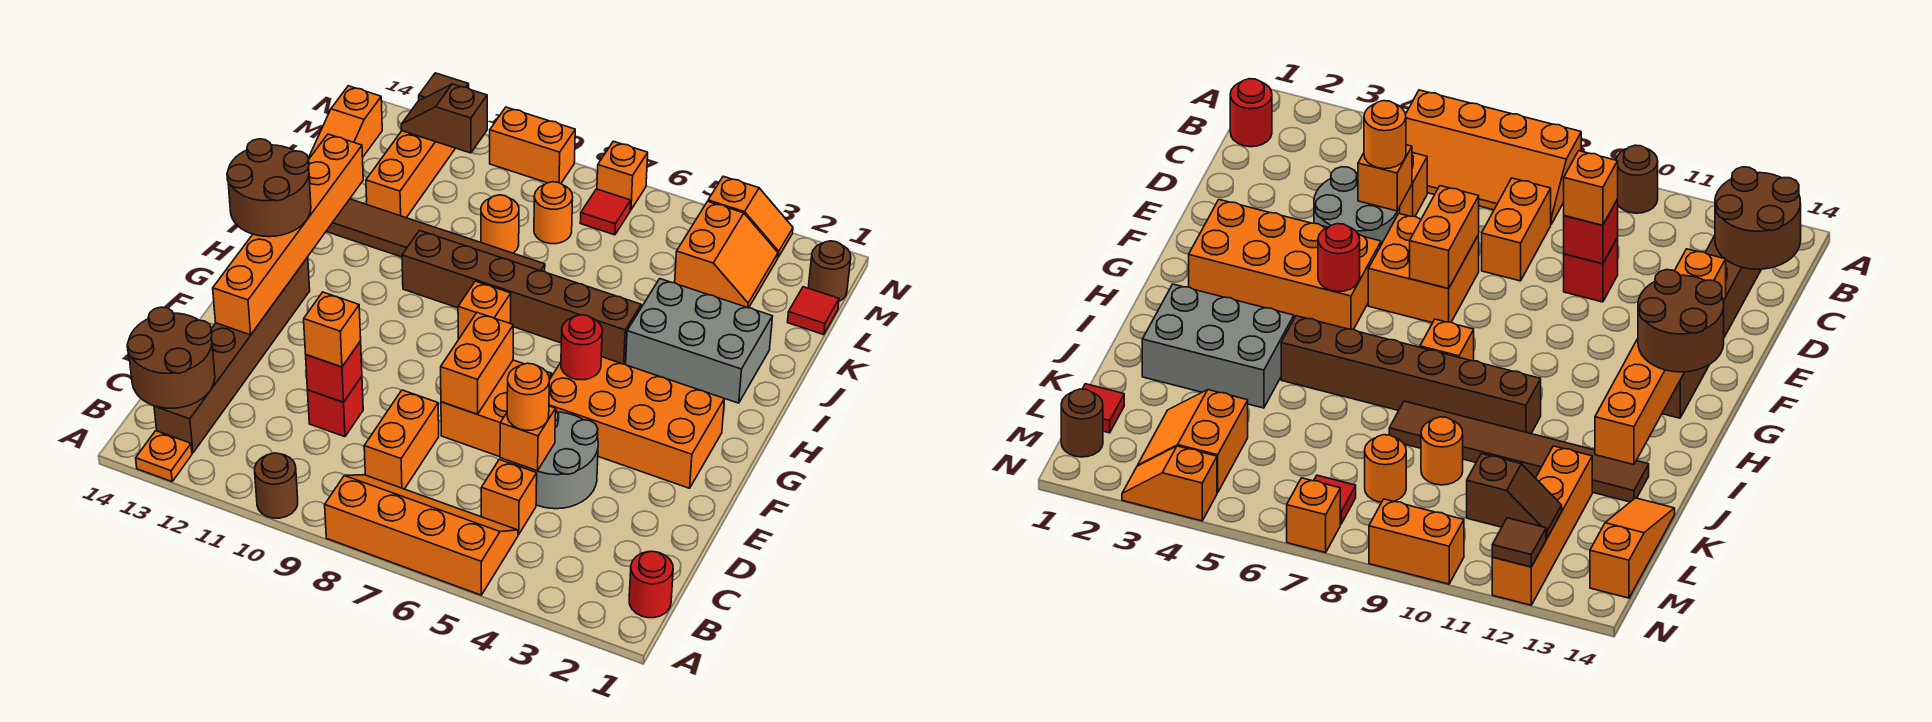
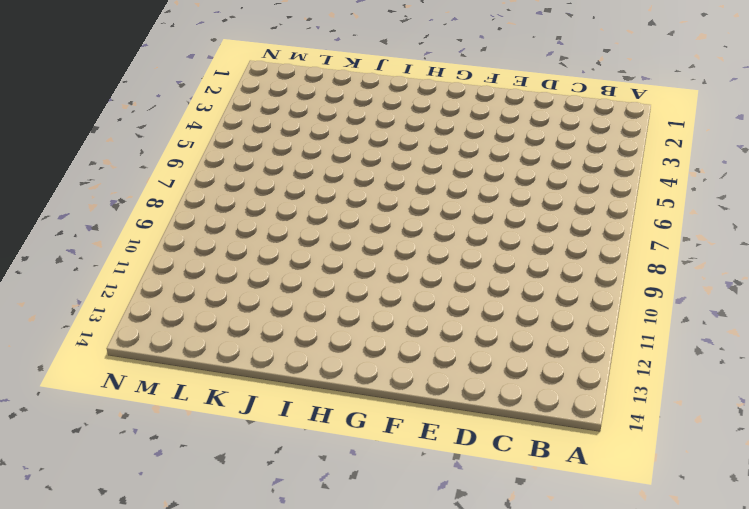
none -> orange slope A5:B8 level 1 top A
none -> brown round brick A10 level 1
none -> orange plate A13 level 1
none -> red round brick B1 level 1

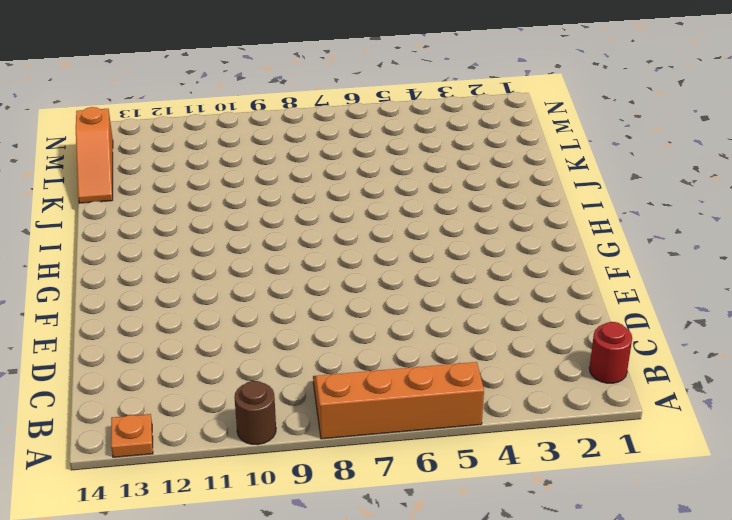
none -> brown brick B13:G13 level 1
none -> orange brick C5 level 1
none -> orange brick C8:D8 level 1
none -> grey round brick D4:E5 level 1

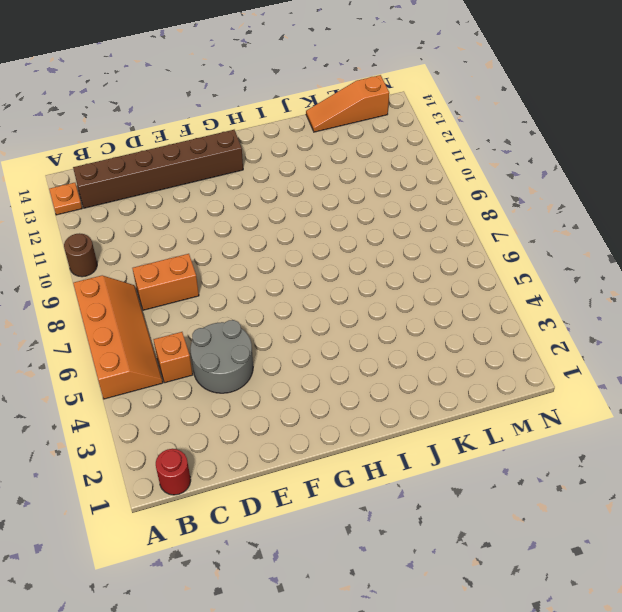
none -> red brick D10 level 1
none -> orange brick E6:F7 level 1
none -> orange brick F2:G5 level 1
none -> orange brick H8 level 1

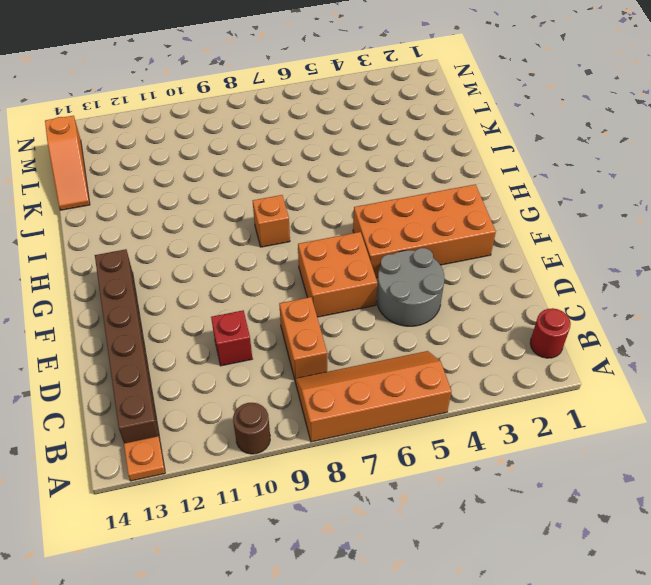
none -> orange brick C5 level 1
none -> grey brick I2:J4 level 1
none -> brown brick I5:I10 level 1
none -> brown tile J8:J13 level 1

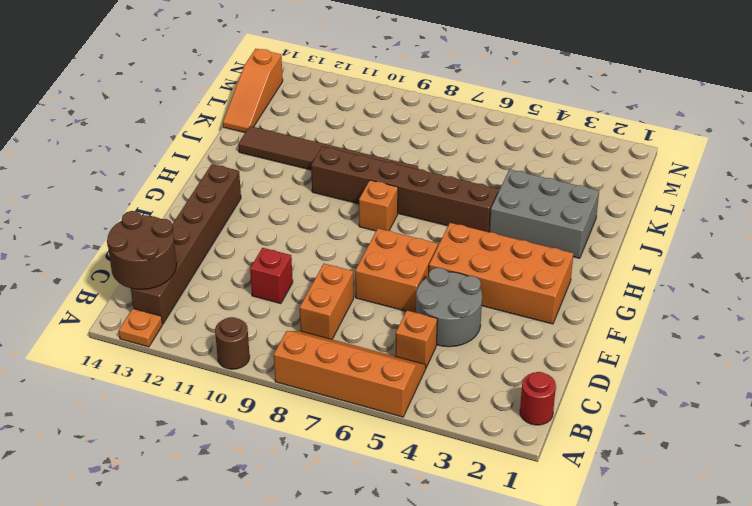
none -> orange round brick K9 level 1
none -> orange brick K12:N12 level 1
none -> red tile L1 level 1
none -> orange slope L3:M4 level 1 top 4

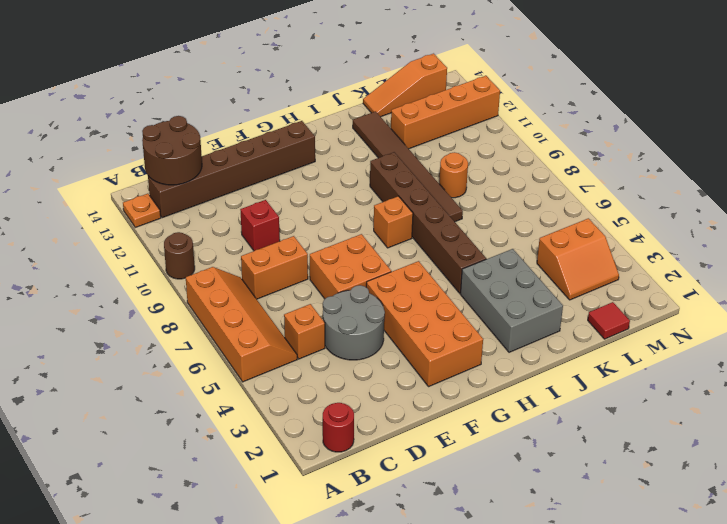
none -> orange round brick L8 level 1
none -> brown round brick M1 level 1
none -> red tile M7 level 1
none -> orange slope N3:N4 level 1 top 4

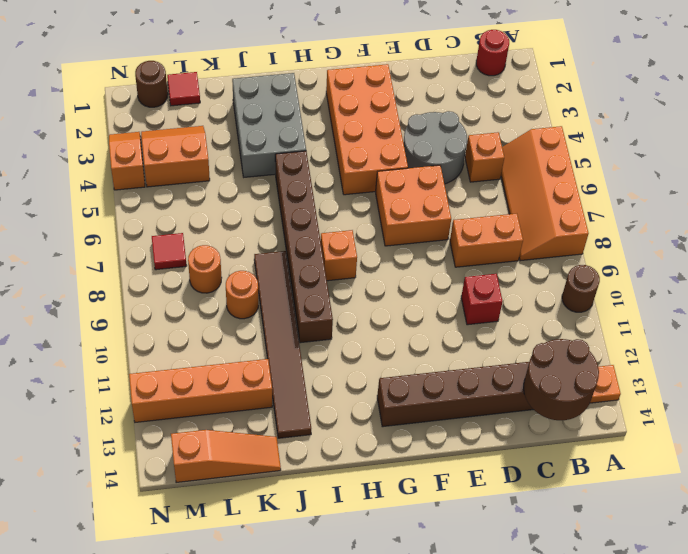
none -> orange brick N7 level 1
none -> orange brick N9:N10 level 1
none -> orange brick D5 level 2
none -> red brick D10 level 2

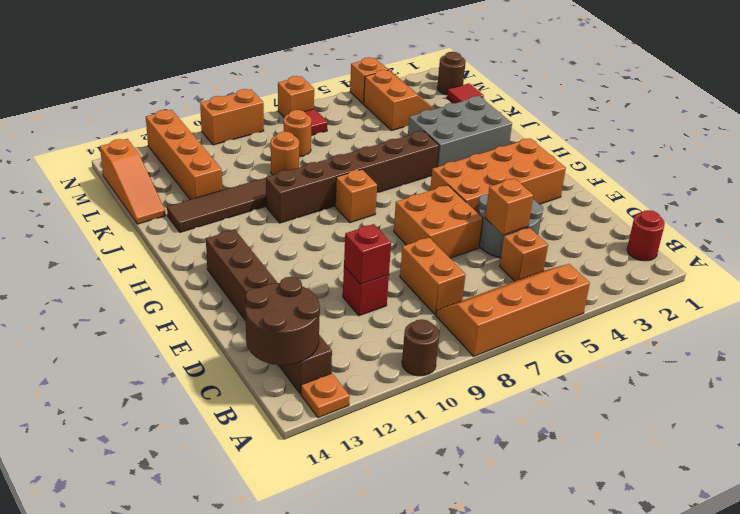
none -> orange brick E7:F7 level 2
none -> orange brick E13:J13 level 2
none -> red round brick G5 level 2
none -> brown slope M11:M12 level 2 top 11

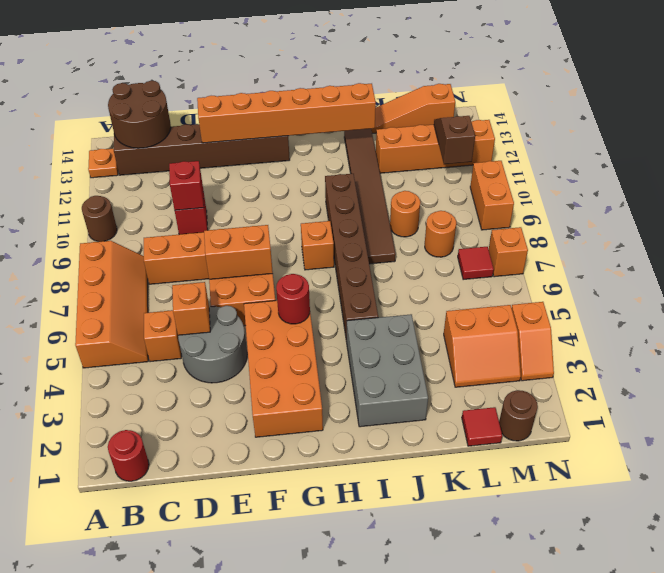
none -> brown tile N12 level 2
none -> orange round brick D5 level 3
none -> orange brick D10 level 3
none -> brown round brick G13:H14 level 3

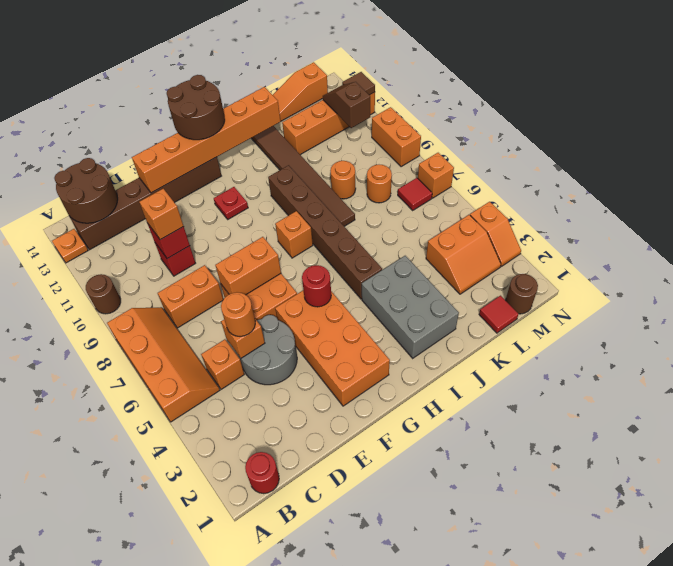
red plate G11 level 1 -> none

